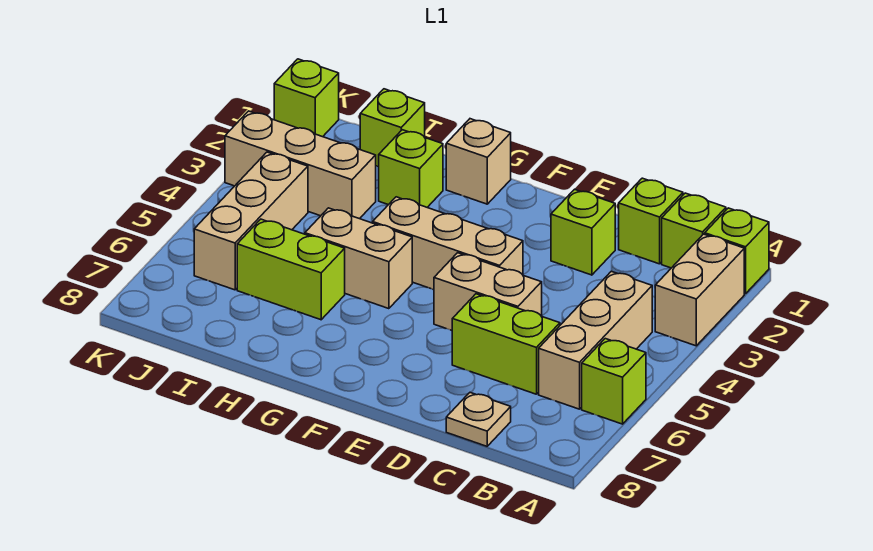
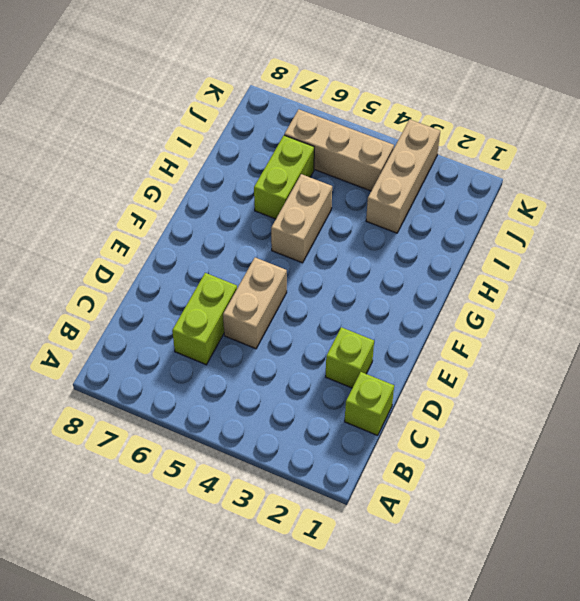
none -> lime brick A1 level 1
none -> tan brick A2:A3 level 1
none -> lime brick A6 level 1

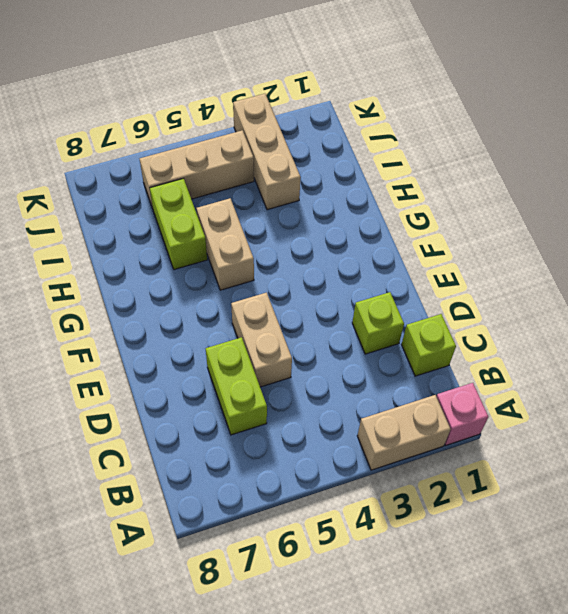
pink brick A1 level 1 -> lime brick A1 level 1
none -> lime brick A6 level 1
none -> lime brick B1 level 1
none -> tan brick B4:B6 level 1

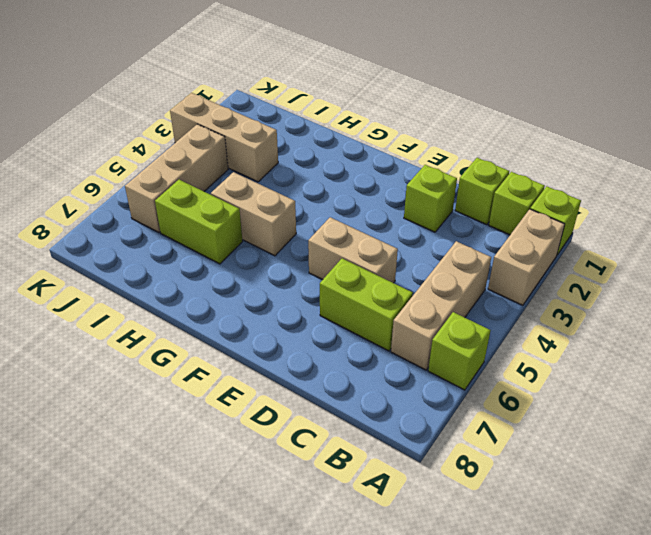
none -> tan plate C8 level 1
none -> tan brick E4:G4 level 1
none -> tan brick G1 level 1

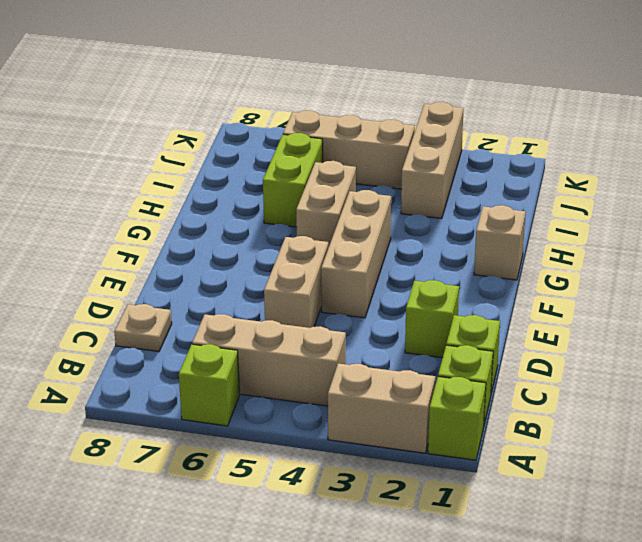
none -> lime brick C6:D6 level 1
none -> lime brick H2 level 1
none -> lime brick I1 level 1

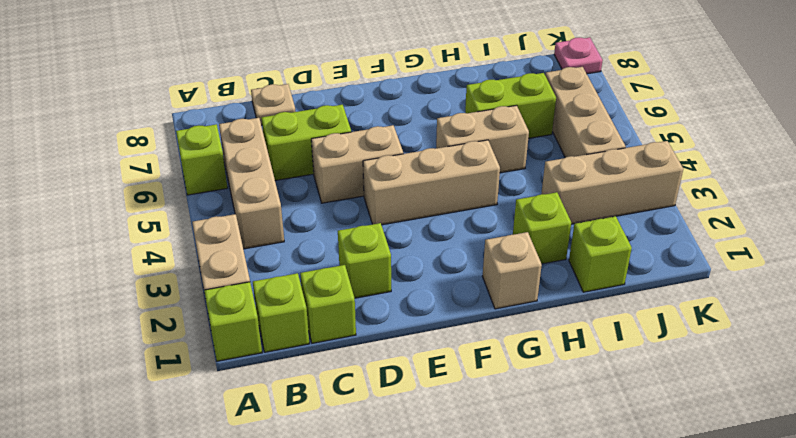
pink plate K8 level 1 -> none
none -> lime brick K1 level 1

